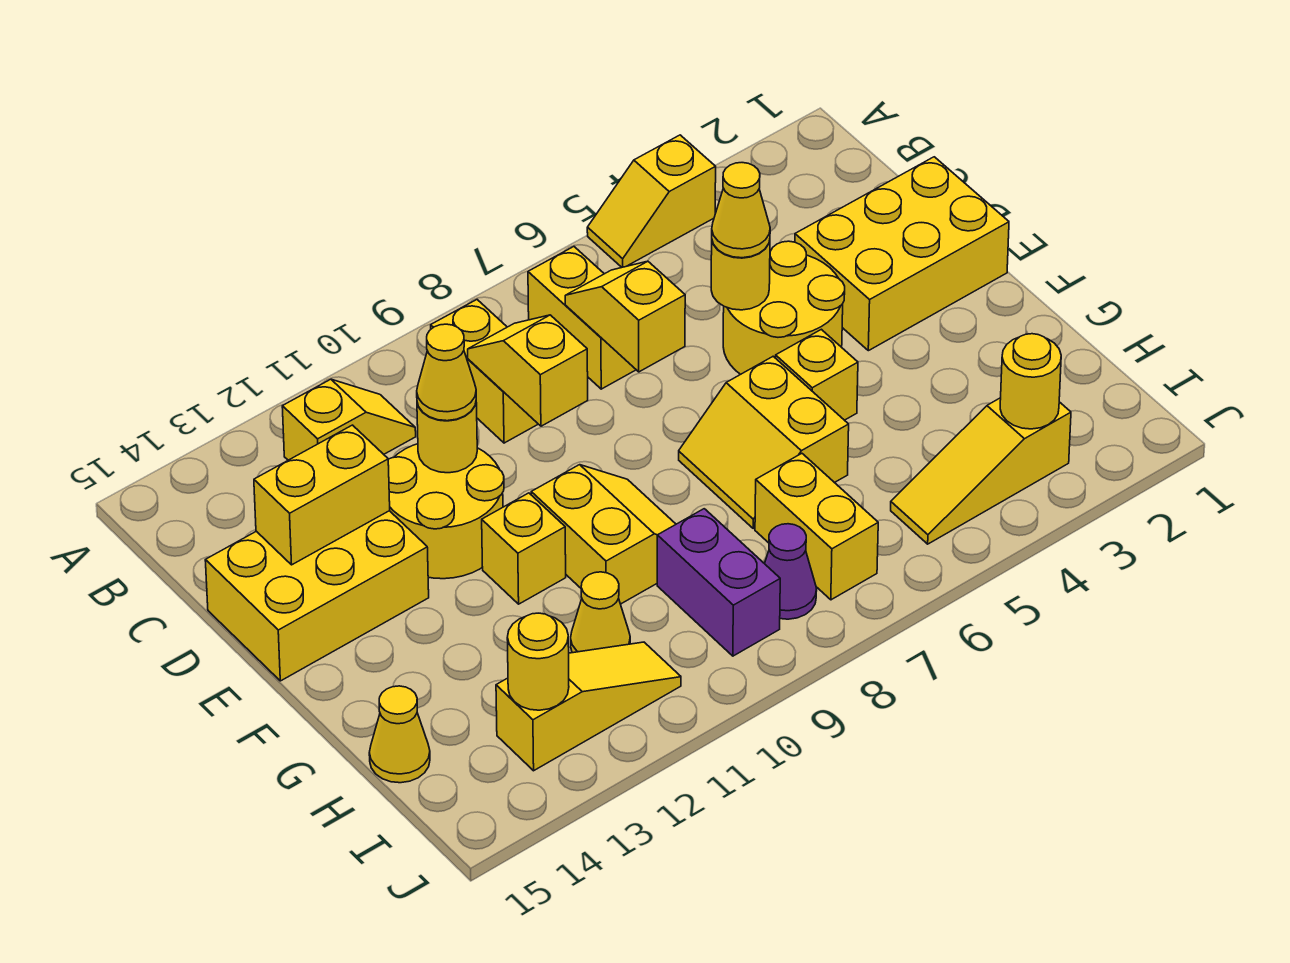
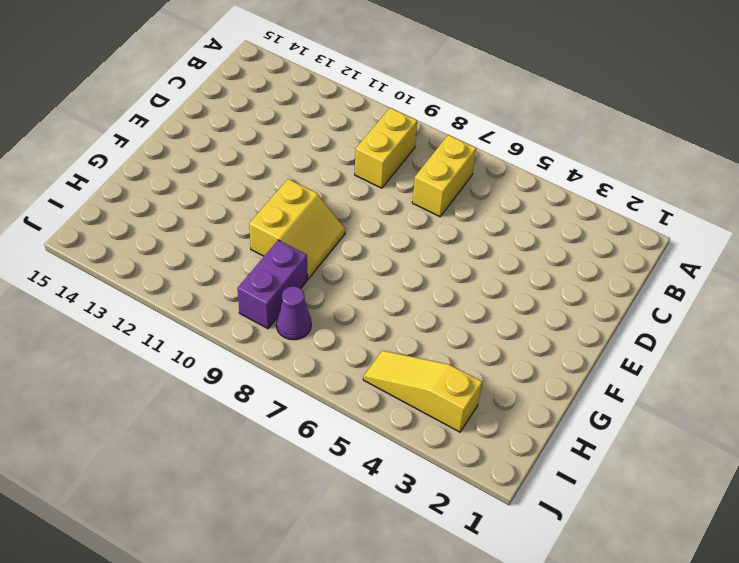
none -> yellow slope A4:A5 level 1 top 4
none -> yellow slope B11:B12 level 1 top 12
none -> yellow brick D1:E3 level 1

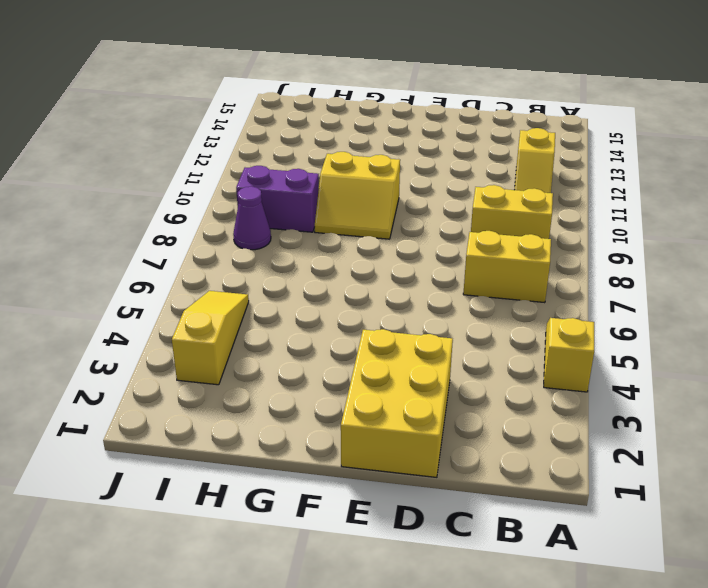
none -> yellow round brick D4:E5 level 1
none -> yellow round brick D11:E12 level 1
none -> yellow brick D13:E15 level 1

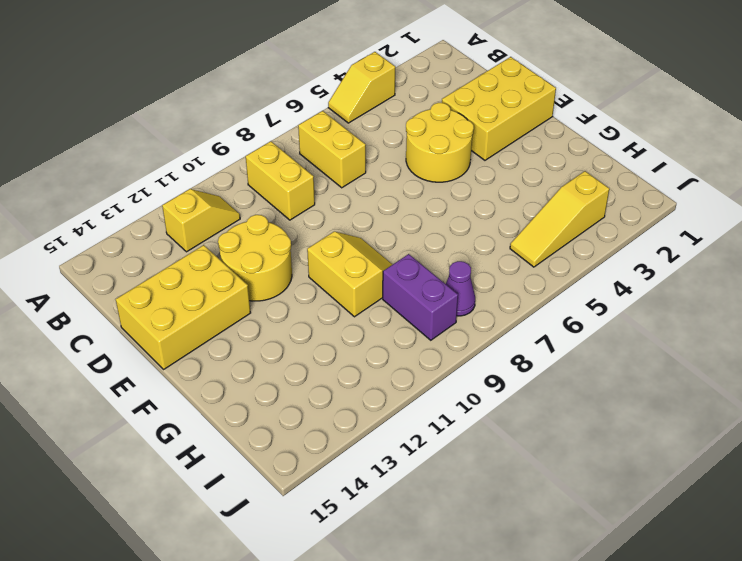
none -> yellow brick F5 level 1
none -> yellow slope F6:G7 level 1 top 6
none -> yellow brick F11 level 1

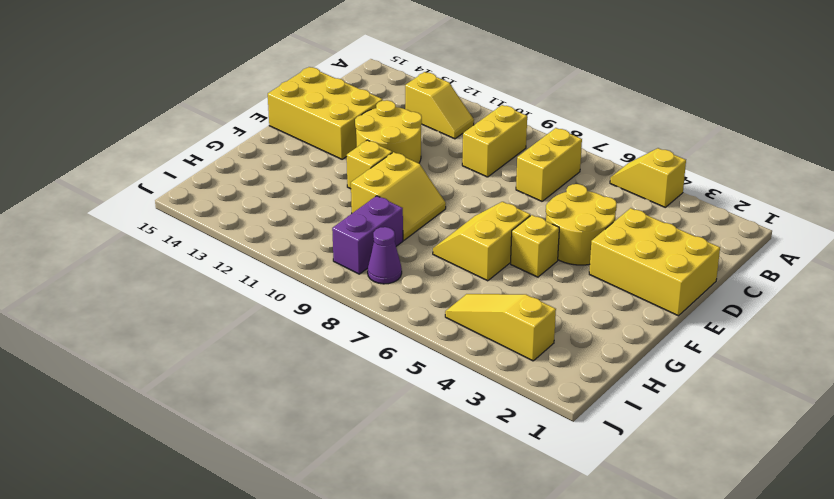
none -> yellow brick H7:I7 level 1
none -> yellow cone H11 level 1
none -> yellow cone H15 level 1

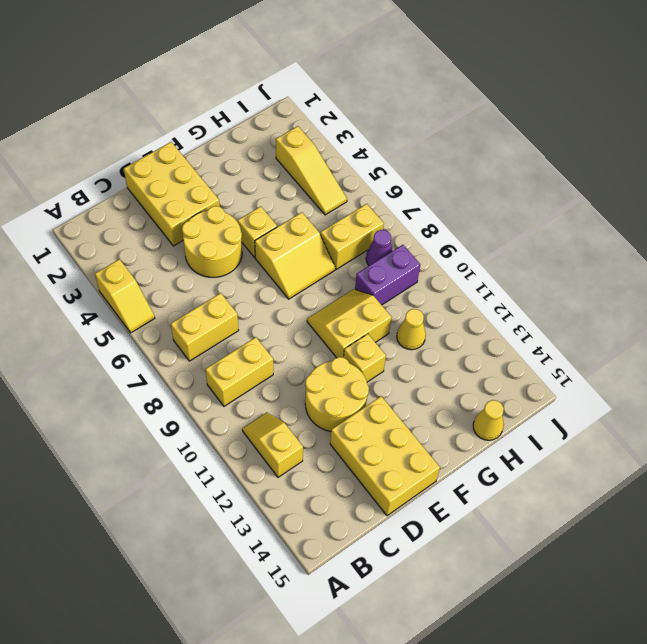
none -> yellow slope I11:I13 level 1 top 13
none -> yellow slope C7:D7 level 2 top D
none -> yellow slope C9:D9 level 2 top D

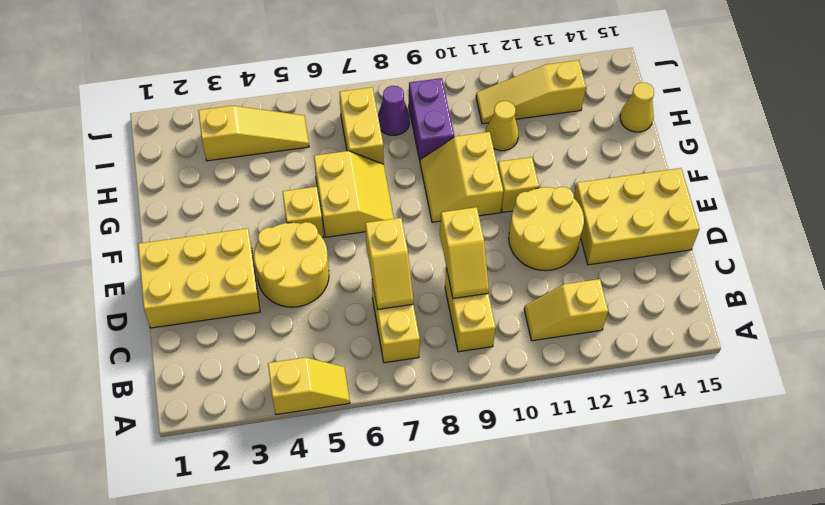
none -> yellow round brick D5 level 2
none -> yellow round brick D11 level 2
none -> yellow brick D13:D14 level 2

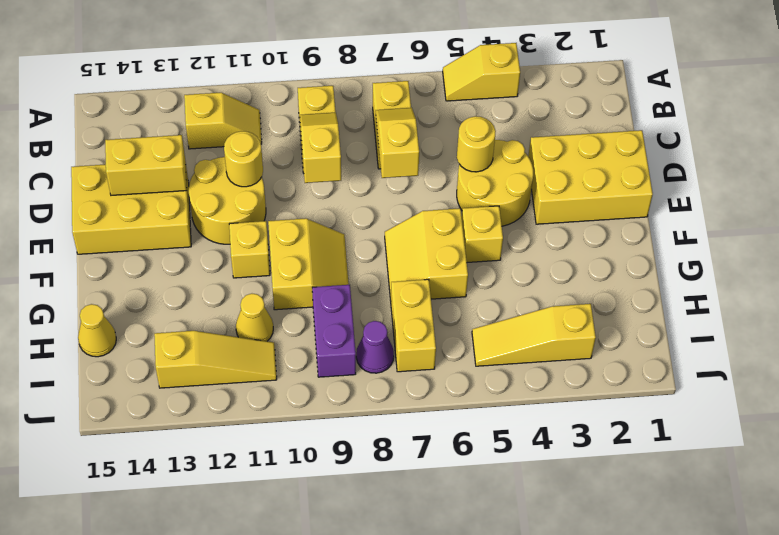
none -> yellow round brick I3 level 2
none -> yellow round brick I13 level 2
none -> yellow cone D5 level 3

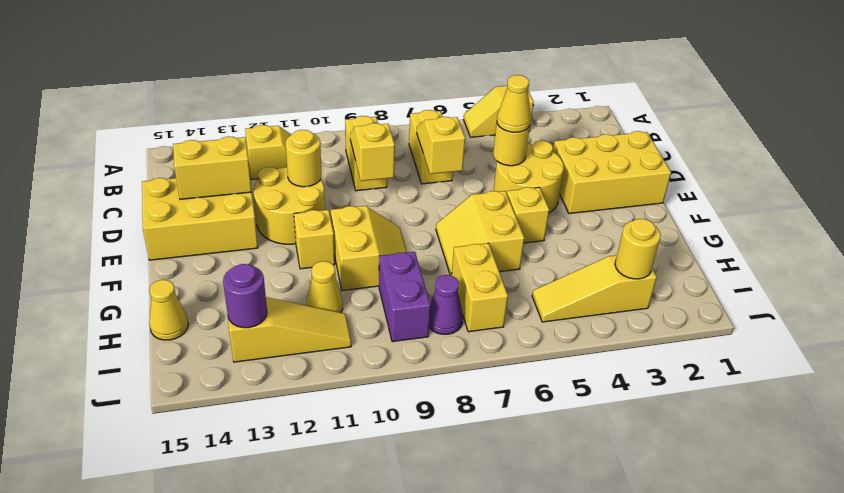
purple round brick I13 level 2 -> yellow round brick I13 level 2
none -> yellow cone D11 level 3

